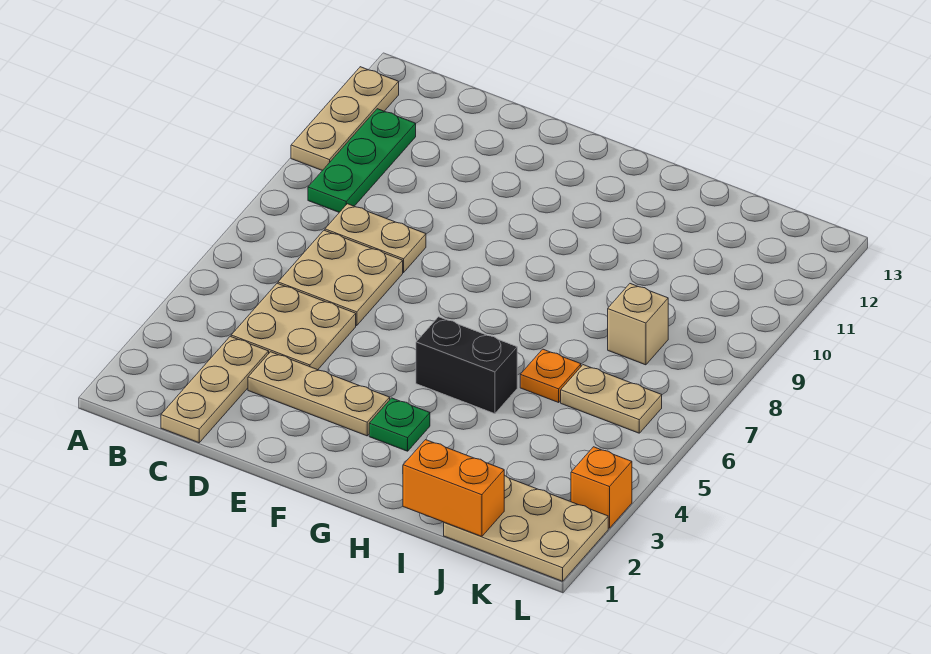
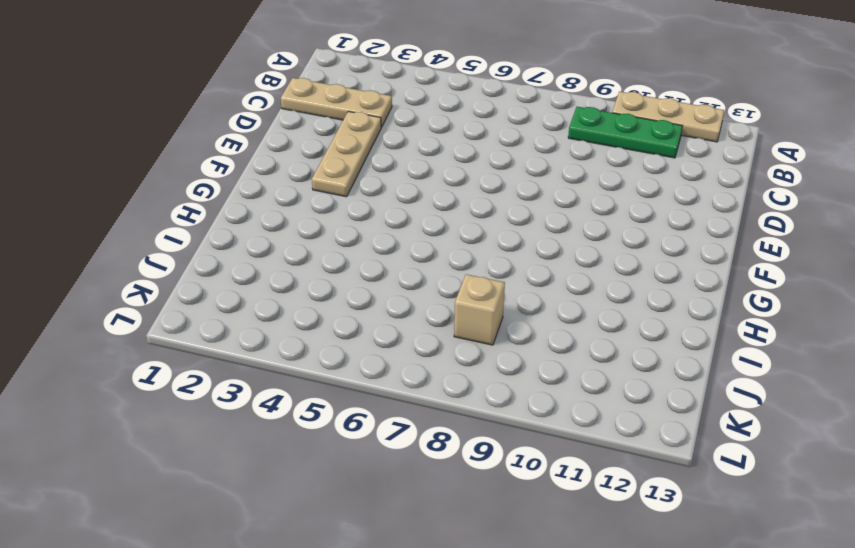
none -> tan plate C4:D5 level 1
none -> tan plate C6:D7 level 1
none -> tan plate C8:D8 level 1

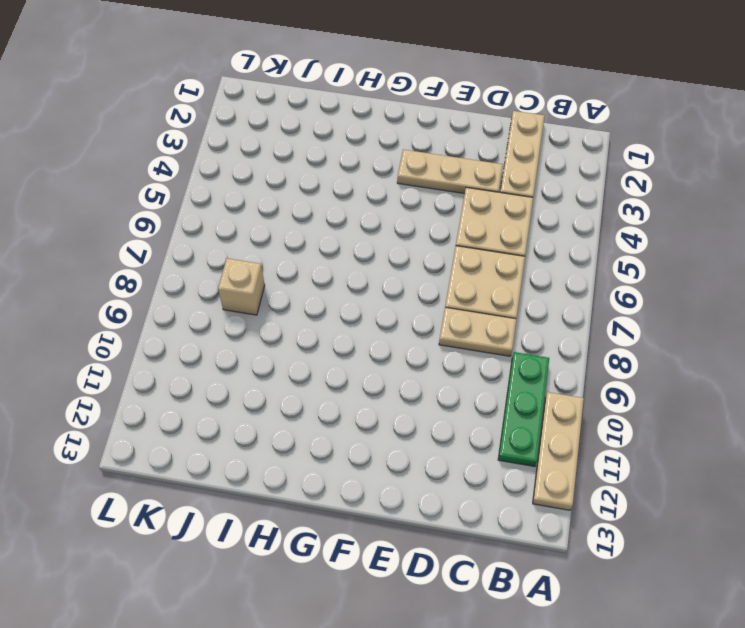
none -> green plate G3 level 1
none -> black brick G5:H5 level 1
none -> orange plate I6 level 1

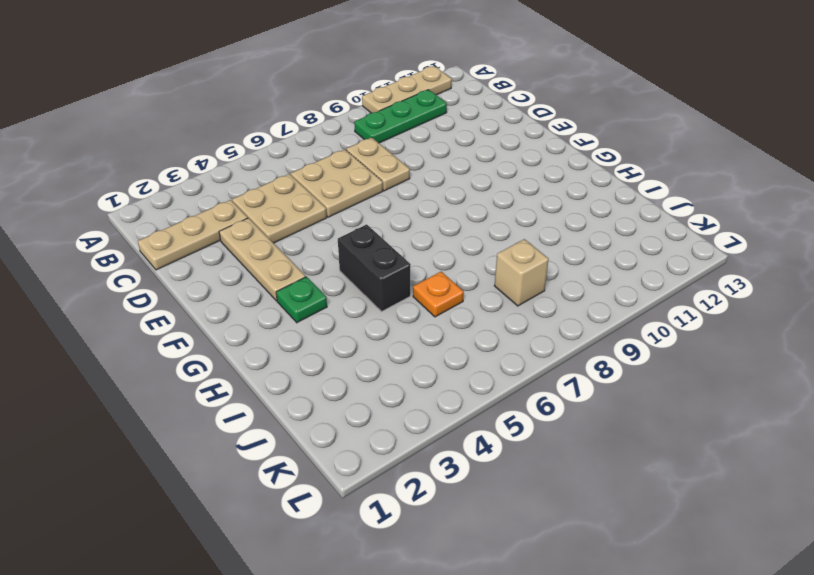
none -> tan plate J1:L2 level 1
none -> tan plate J6:K6 level 1
none -> orange brick L3 level 1

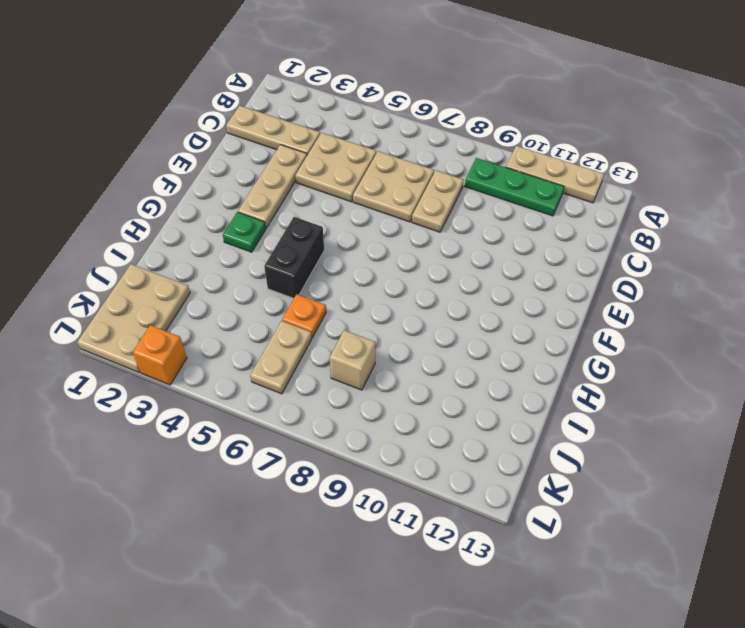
none -> orange brick I1:J1 level 2

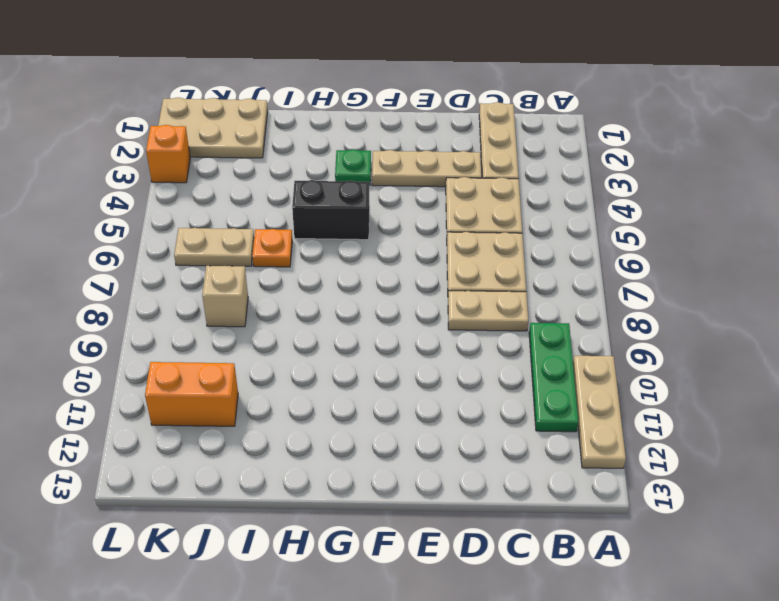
orange brick J11:K11 level 1 -> orange brick I1:J1 level 2

